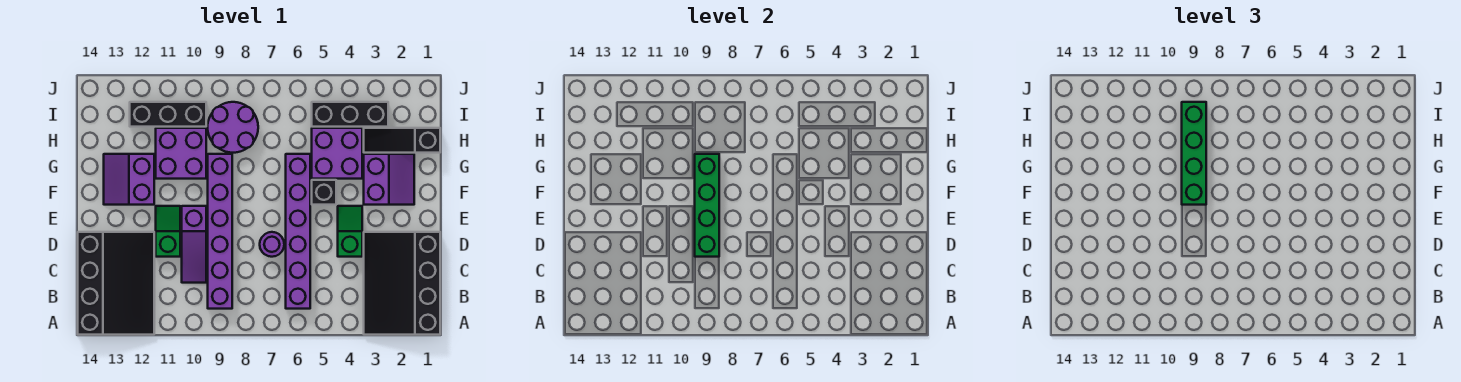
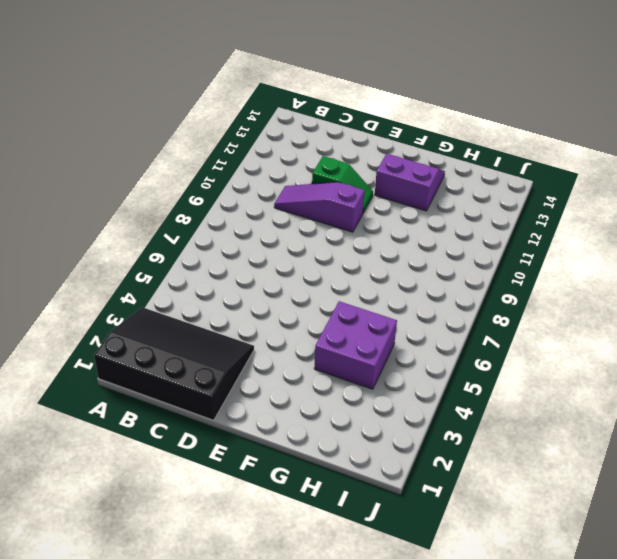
none -> black slope A12:D14 level 1 top 14
none -> purple brick B6:G6 level 1
none -> purple brick B9:G9 level 1

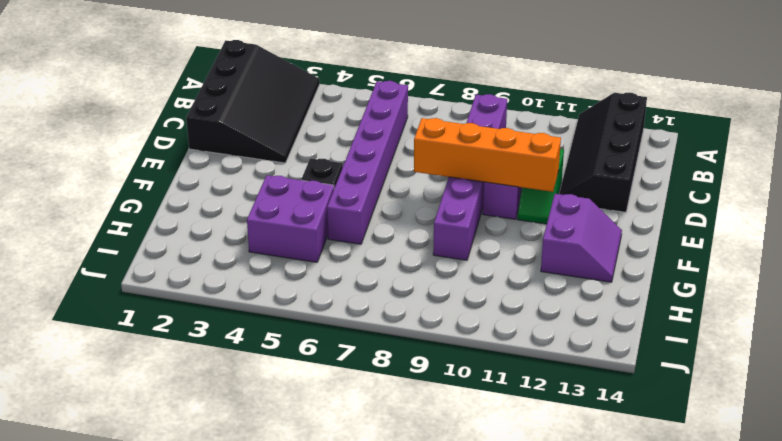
black slope A12:D13 level 1 top 13 -> black slope A12:D14 level 1 top 14
orange brick E8:E11 level 2 -> green brick D9:G9 level 2
none -> green slope D4:E4 level 1 top D
none -> purple round brick D7 level 1
none -> purple slope F2:G3 level 1 top 3

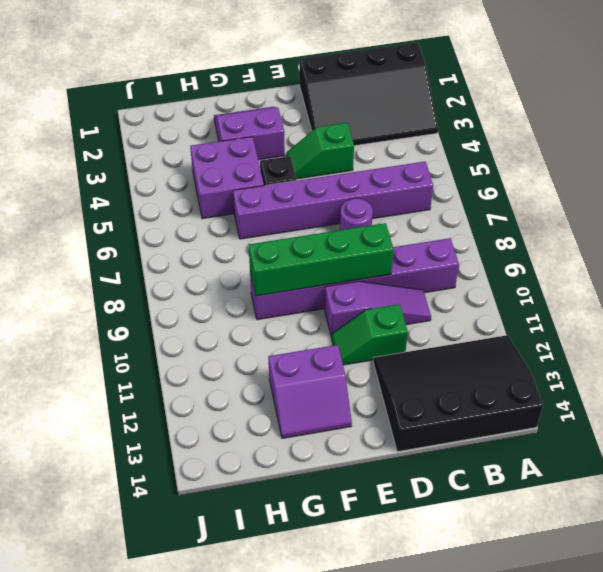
none -> purple brick G10:H11 level 1
none -> black slope H1:H3 level 1 top 1
none -> purple round brick H8:I9 level 1

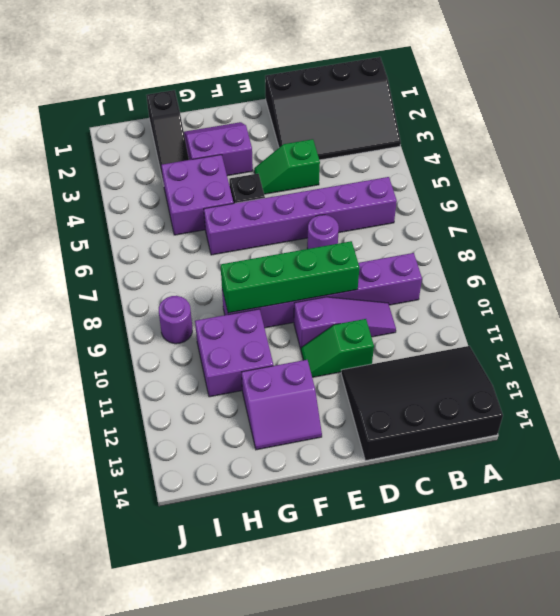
purple round brick I9 level 1 -> purple round brick H8:I9 level 1
none -> black brick I3:I5 level 1
none -> black brick I10:I12 level 1
none -> green brick F9:I9 level 3

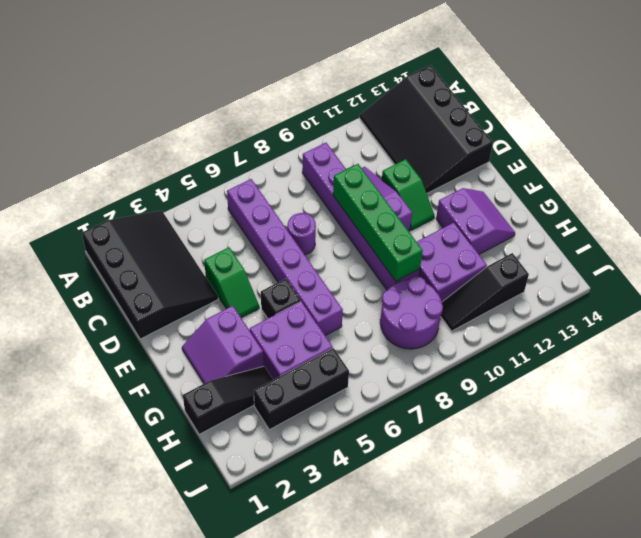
black slope I10:I12 level 1 top 12 -> black brick I10:I12 level 1
none -> green brick F9:I9 level 3

